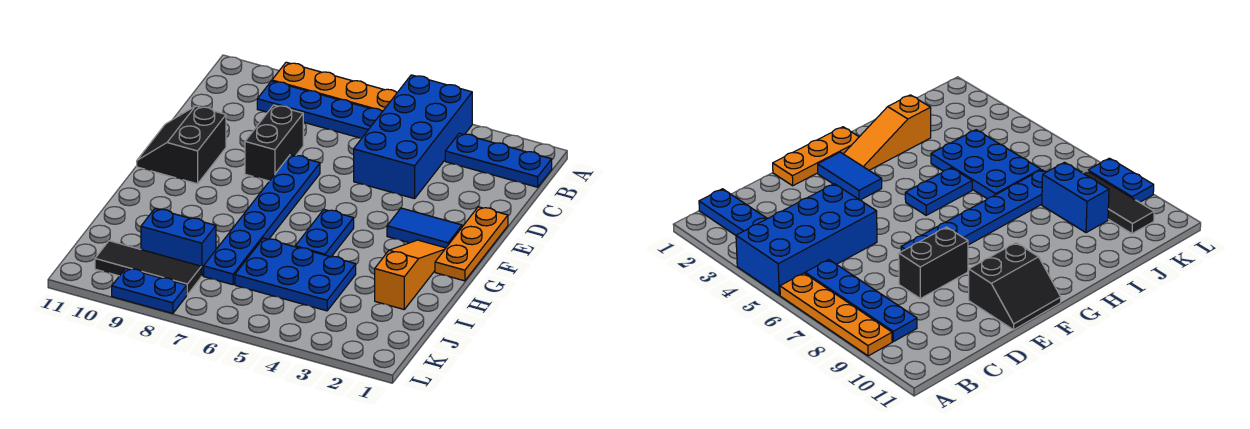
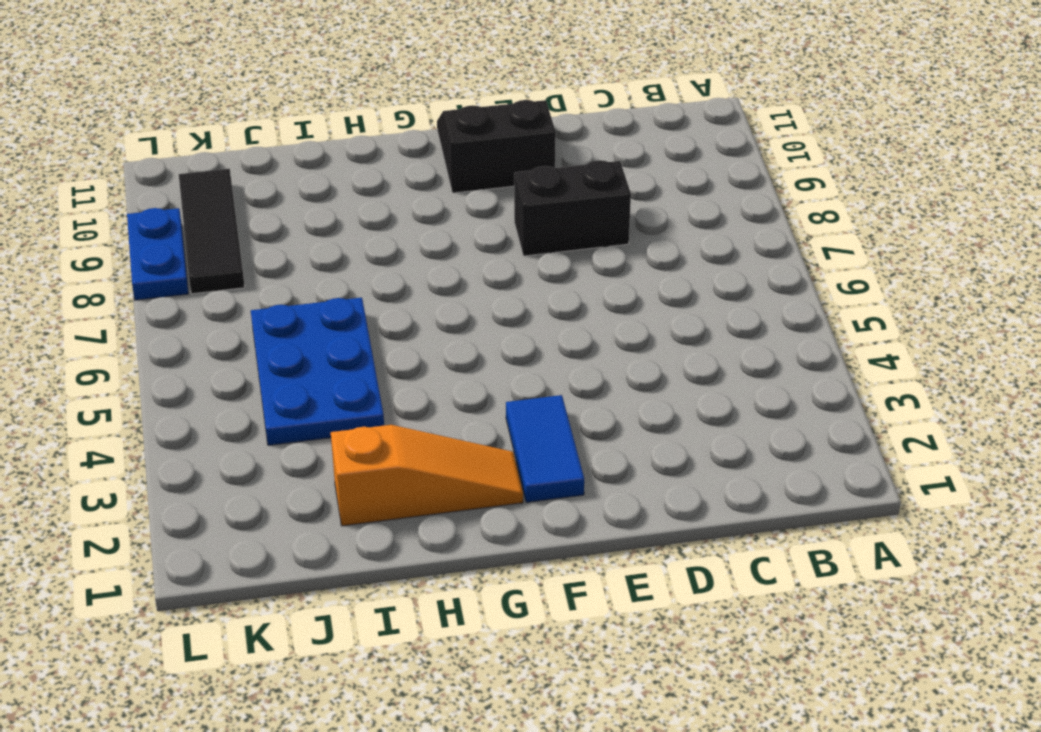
none -> blue brick A4:D5 level 1
none -> orange plate A6:A9 level 1
none -> blue plate B1:B3 level 1

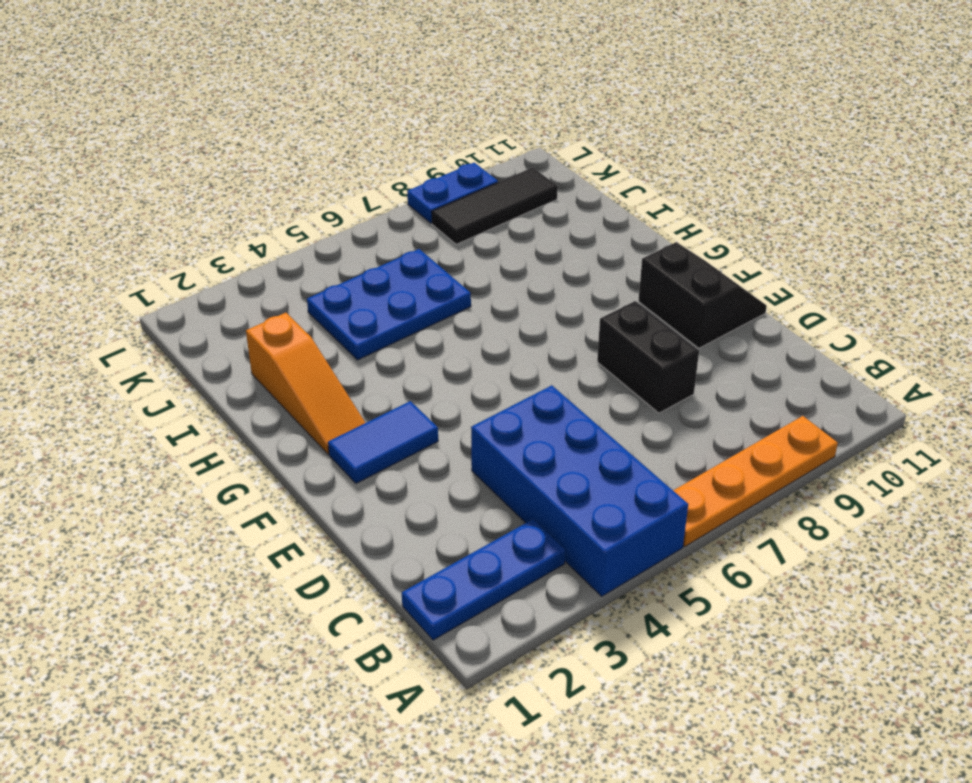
none -> blue plate B6:B9 level 1
none -> orange plate E1:G1 level 1
none -> blue plate E7:J7 level 1

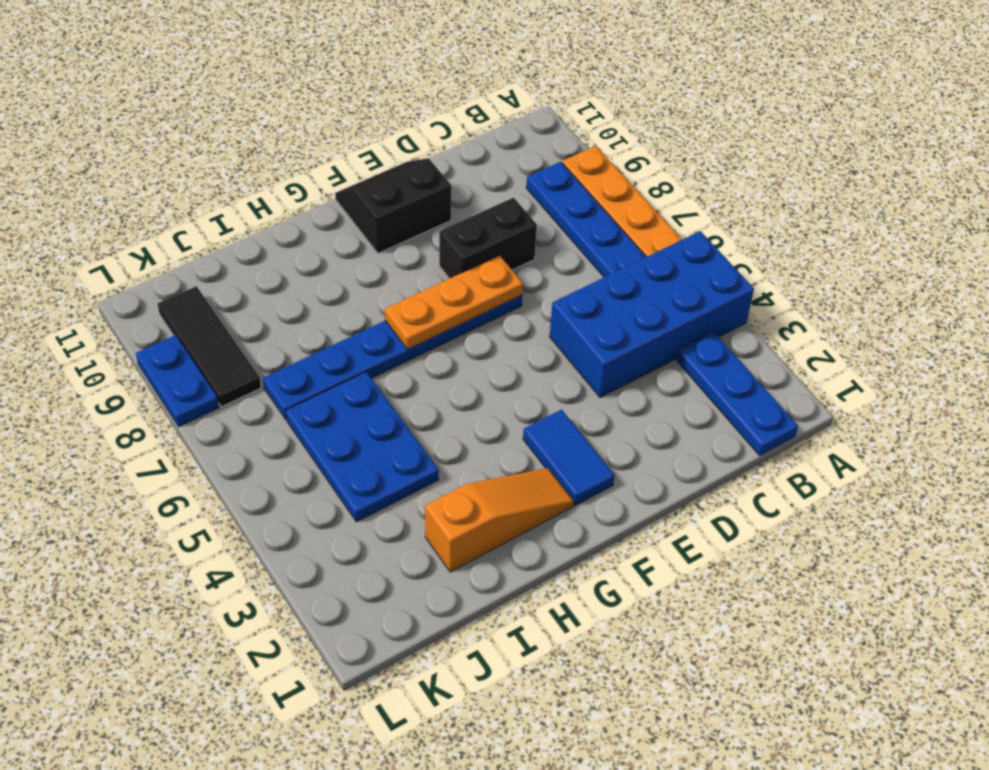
orange plate E7:G7 level 2 -> orange plate E1:G1 level 1
none -> blue plate G5:H5 level 1
none -> blue brick J8:J9 level 1

